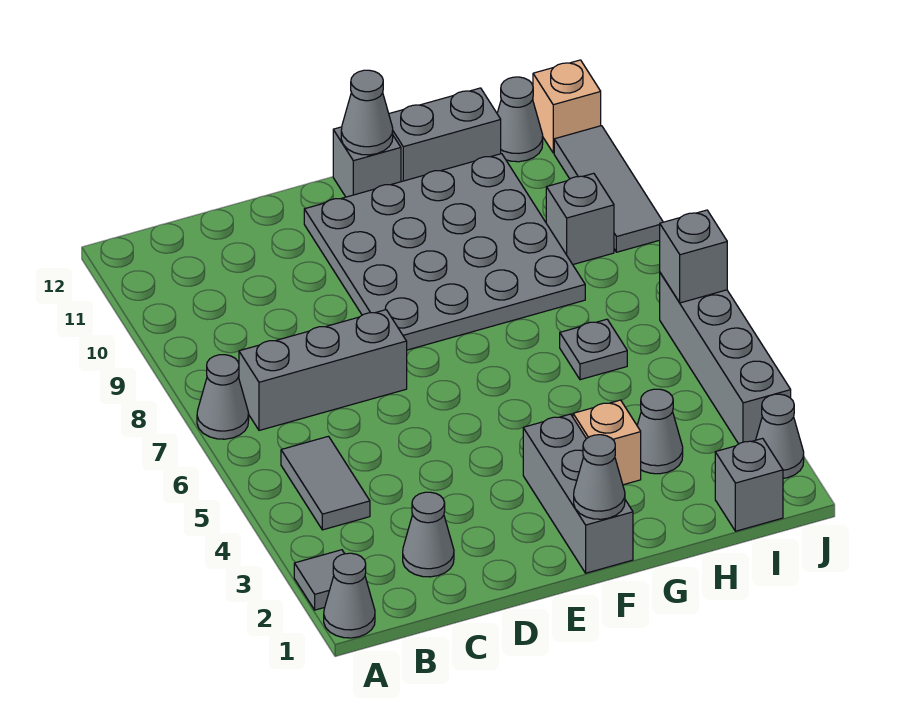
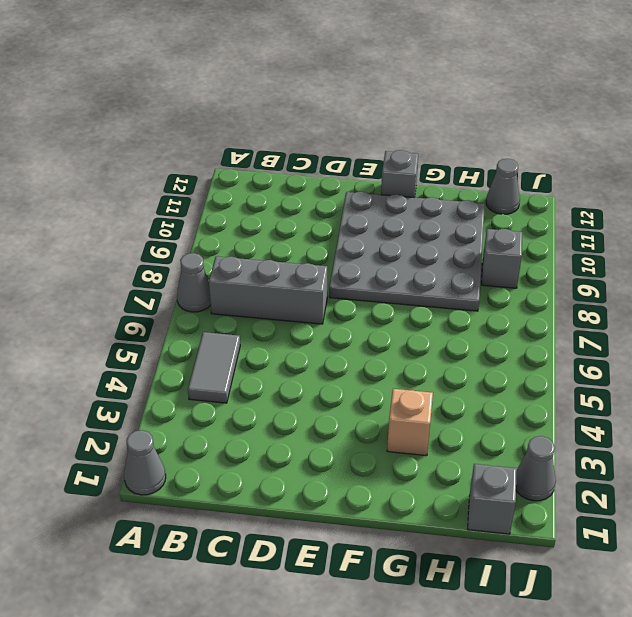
none -> grey tile A2 level 1
none -> grey cone C2 level 1
none -> grey brick F1:F3 level 1

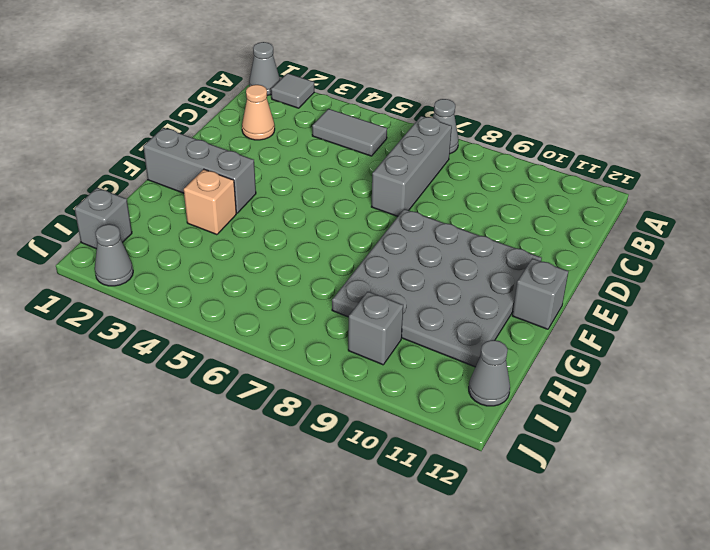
tan cone C2 level 1 -> grey cone C2 level 1
none -> grey brick G12:H12 level 1
none -> grey cone H3 level 1
none -> grey plate H6 level 1

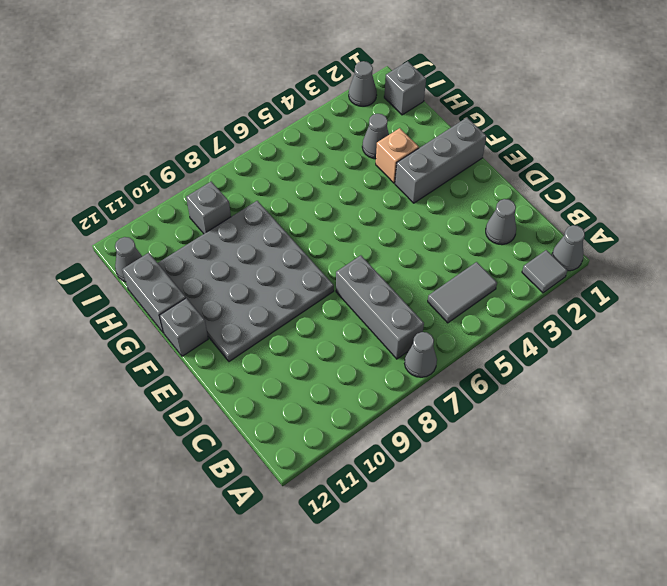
none -> grey plate H6 level 1
none -> grey brick J3:J6 level 1
none -> grey tile J9:J11 level 1

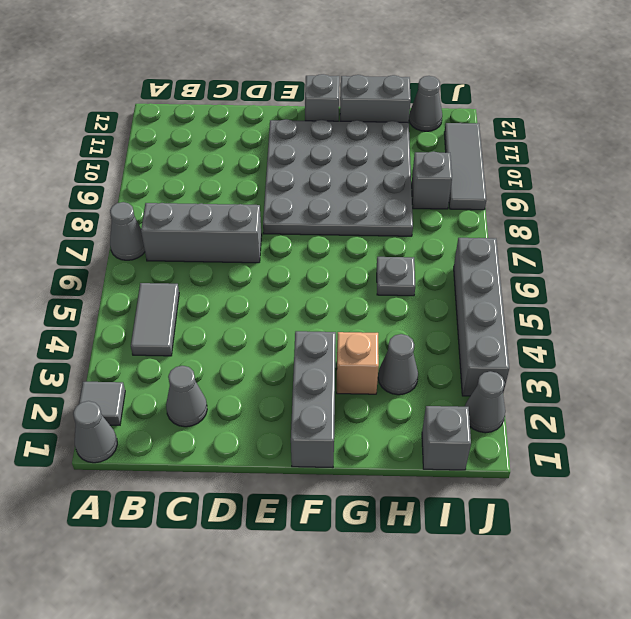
none -> tan brick J12 level 1
none -> grey cone F1 level 2
none -> grey cone F12 level 2

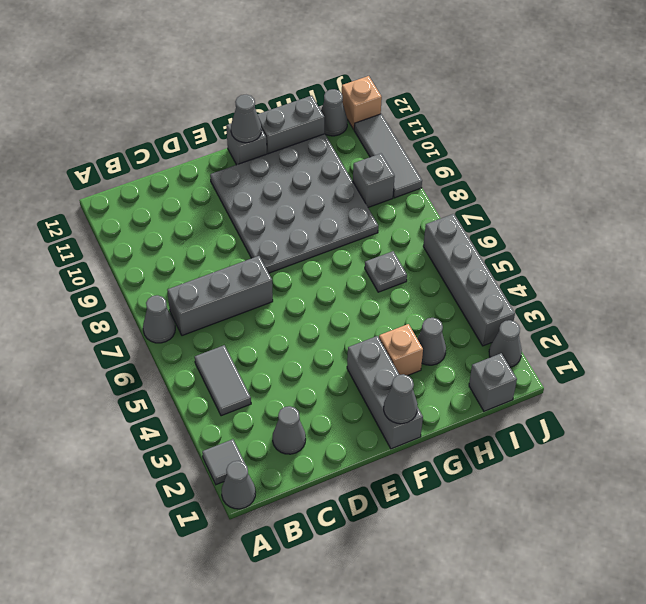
none -> grey brick J6 level 2

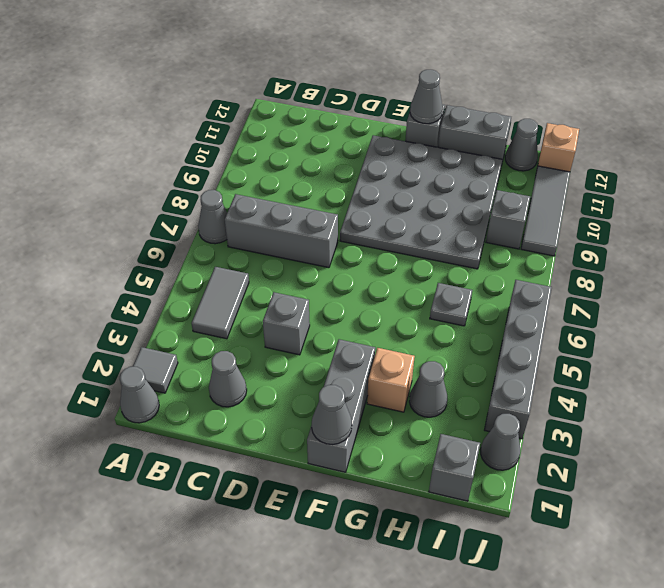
grey brick D4 level 1 -> grey brick J6 level 2

